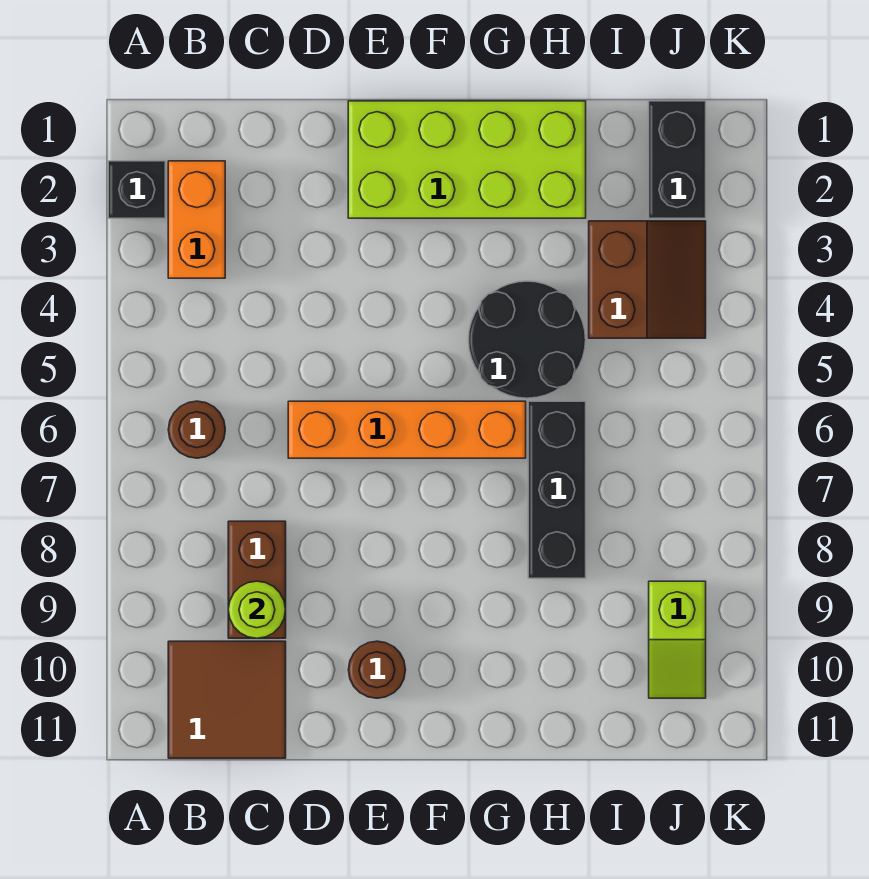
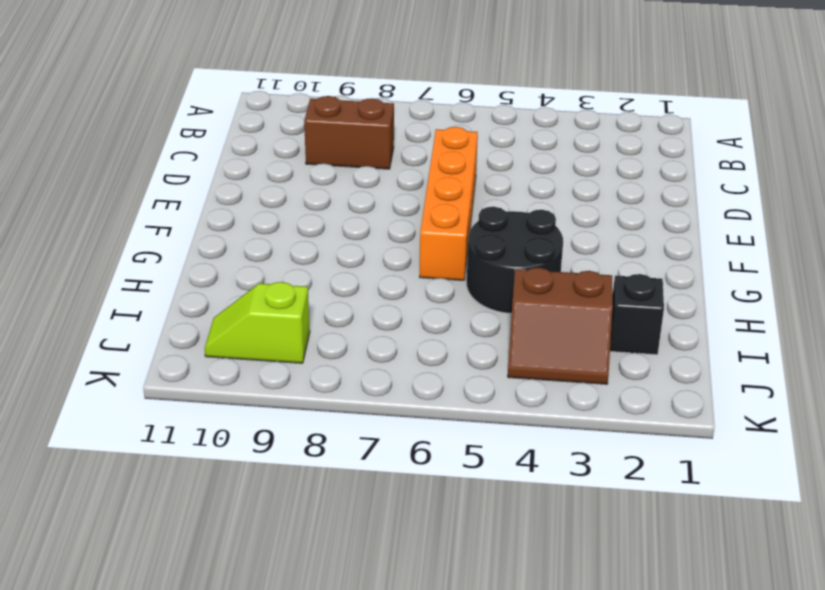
black brick I2 level 1 -> black brick A2 level 1
none -> orange brick B2:B3 level 1
none -> brown round brick B6 level 1
none -> brown tile B10:C11 level 1

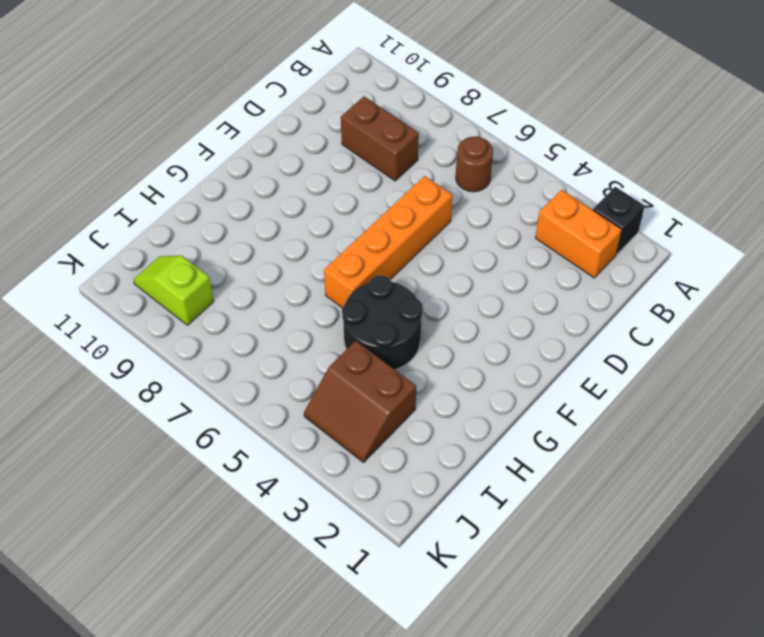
none -> brown tile B10:C11 level 1
none -> lime brick E1:H2 level 1
none -> brown round brick E10 level 1

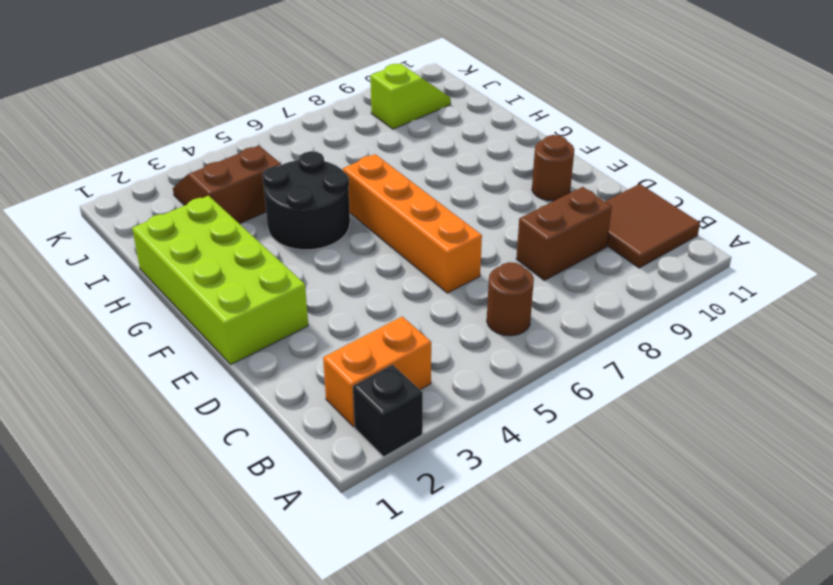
none -> black brick H6:H8 level 1
none -> black brick J1:J2 level 1
none -> lime round brick C9 level 2

